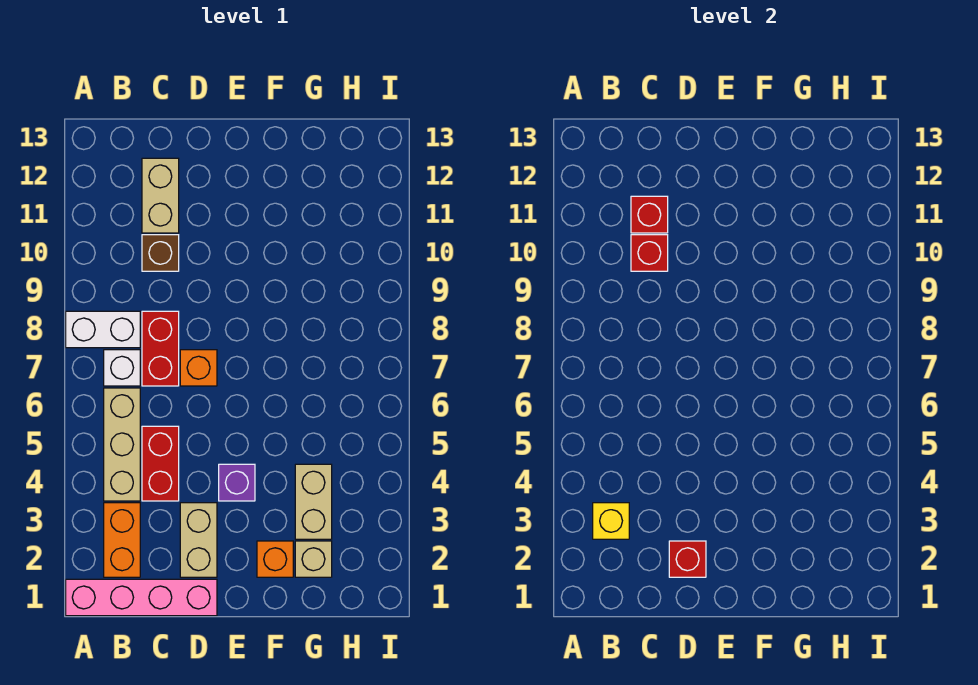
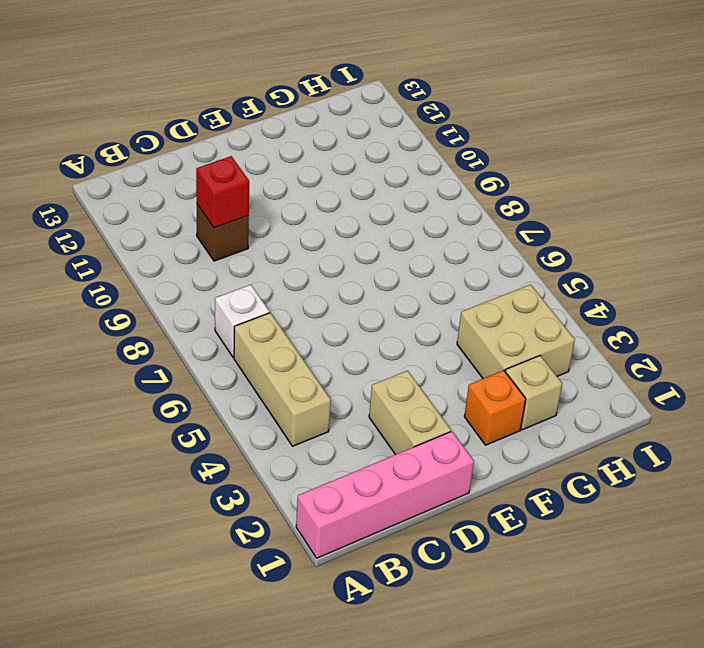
tan brick G3:H4 level 1 -> tan brick G3:G4 level 1
none -> white brick A8:B8 level 1
none -> orange brick B2:B3 level 1
none -> red brick C4:C5 level 1

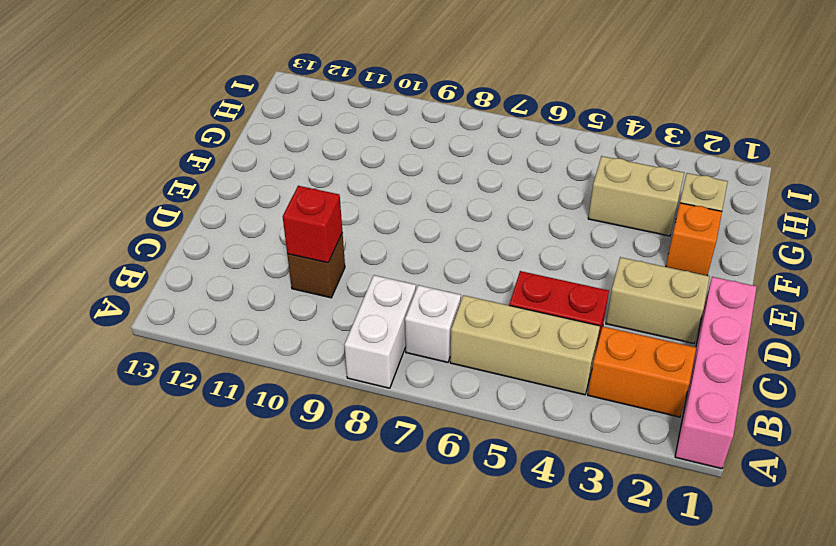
none -> red brick C7:C8 level 1
none -> tan brick C11:C12 level 1
none -> orange brick D7 level 1

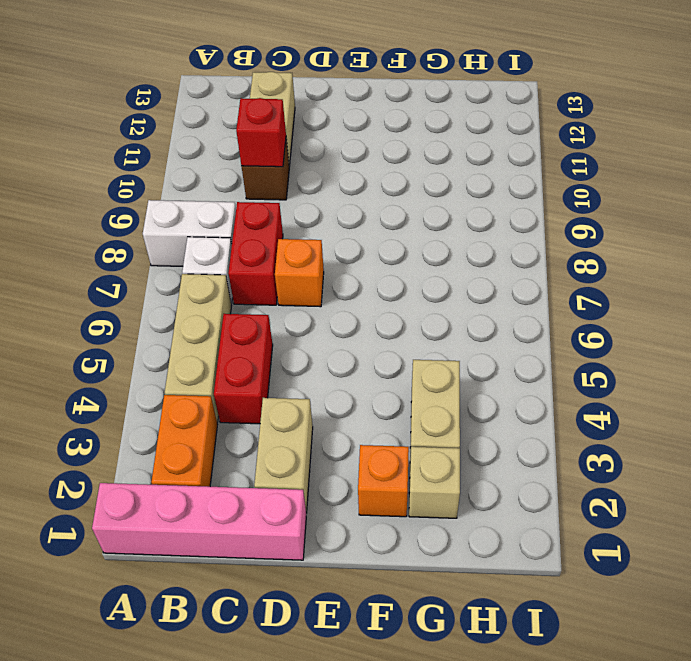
none -> purple brick E4 level 1
none -> yellow brick B3 level 2
none -> red brick C11 level 2

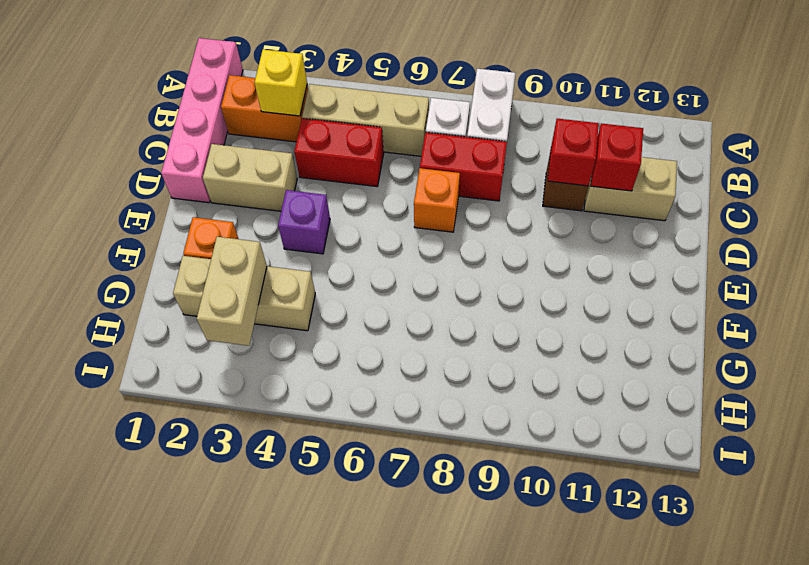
tan brick G3:H3 level 2 -> none
none -> red brick D2 level 2

